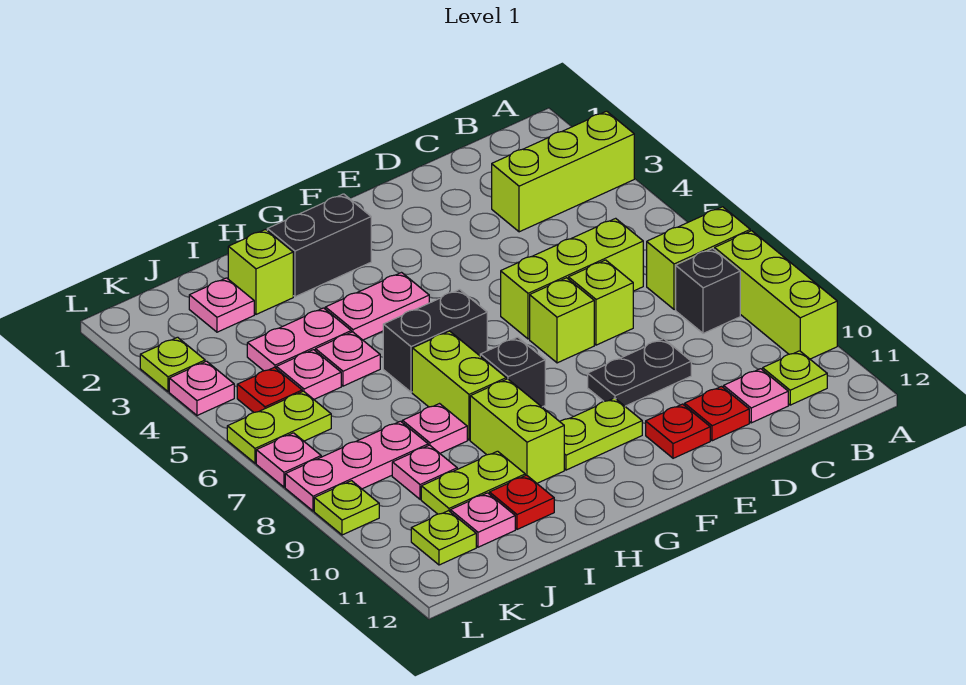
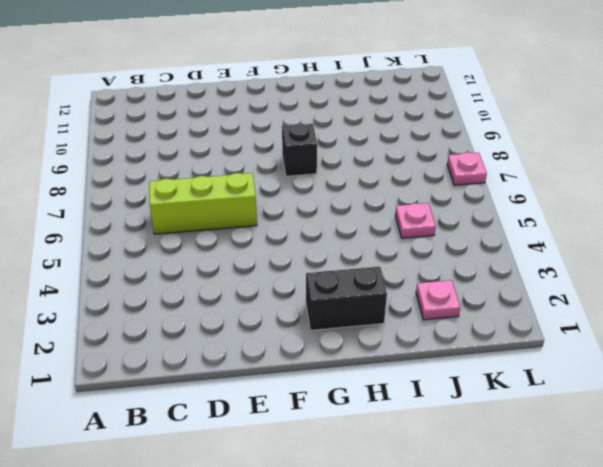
none -> lime brick A3:C3 level 1
none -> lime brick A7:B7 level 1
none -> lime brick A8:A10 level 1
none -> black brick B8 level 1

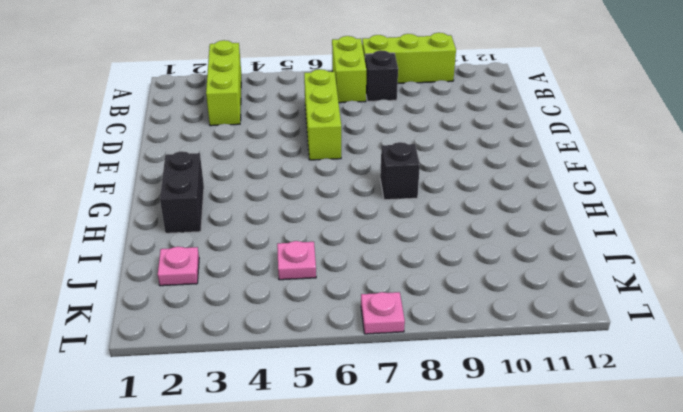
none -> lime plate B11 level 1
none -> pink plate C11 level 1
none -> lime brick D7 level 1
none -> black plate D9:E9 level 1

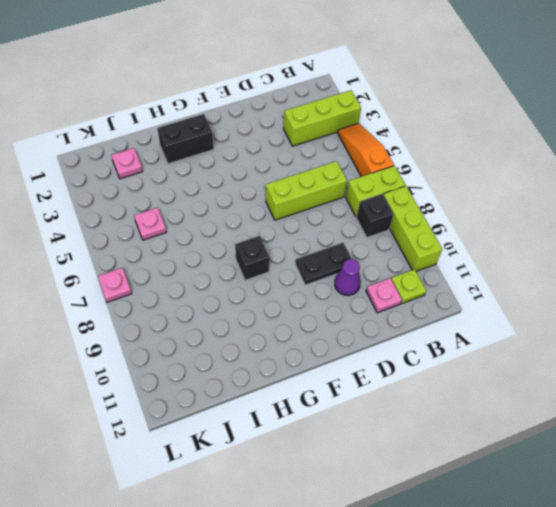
orange slope A4:A6 level 1 top 6 -> none
purple cone D10 level 1 -> none
none -> lime brick D7 level 1
none -> red plate D11 level 1
none -> lime brick E7 level 1
none -> red plate E11 level 1

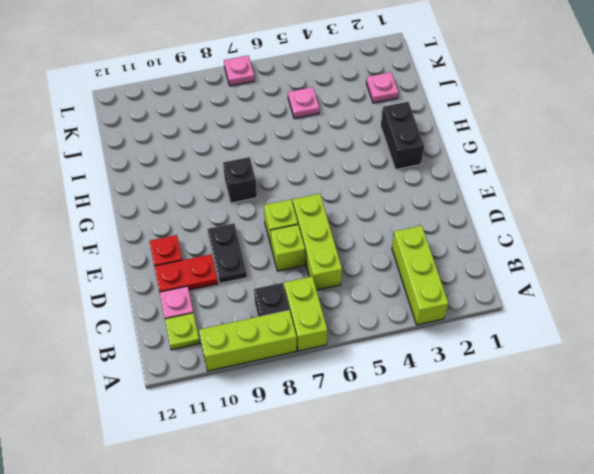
red plate D10:D11 level 1 -> red plate D11 level 1
none -> lime plate F10:G10 level 1
none -> pink plate G4:H4 level 1
none -> black brick G6:H6 level 1
none -> lime brick H7:H8 level 1

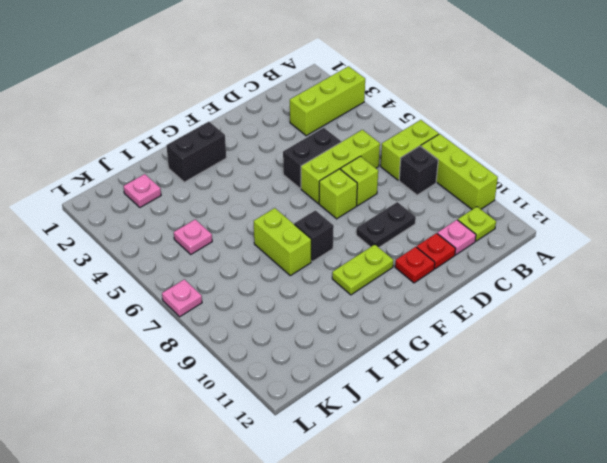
black brick D5:E5 level 1 -> black brick G6:H6 level 1
none -> pink plate G4:H4 level 1
none -> lime brick H9:H10 level 1
none -> lime brick I2 level 1
none -> pink plate I4:J4 level 1

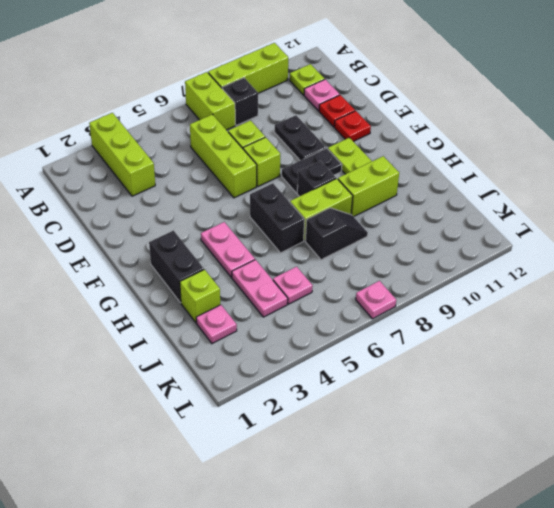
black plate F8:F9 level 1 -> none
black slope I7:I8 level 1 top 7 -> pink plate I8 level 1
none -> pink plate I5 level 1
none -> lime plate I10:J10 level 1
none -> red plate I11 level 1
none -> pink plate J8:L8 level 1

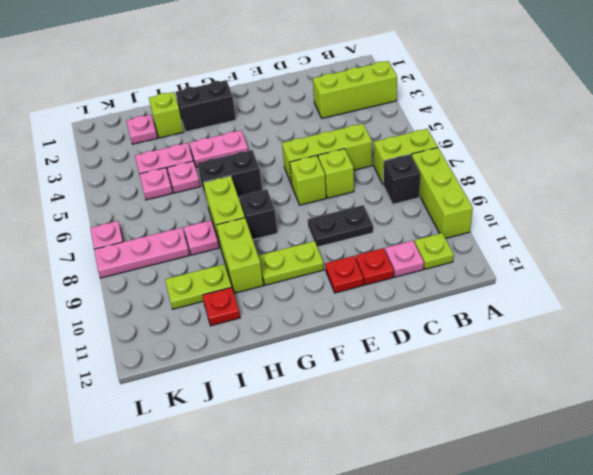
none -> pink plate J9 level 1
none -> pink plate J11 level 1
none -> red plate K5 level 1
none -> lime plate K6:L6 level 1

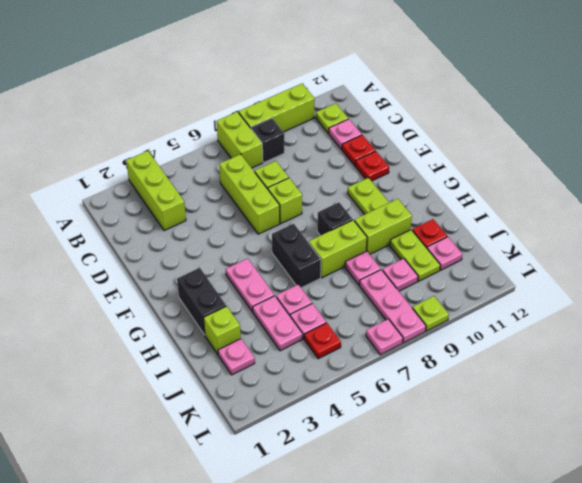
none -> black plate D9:E9 level 1
none -> lime plate K6:L6 level 1
none -> lime plate K11 level 1
none -> lime plate L3 level 1

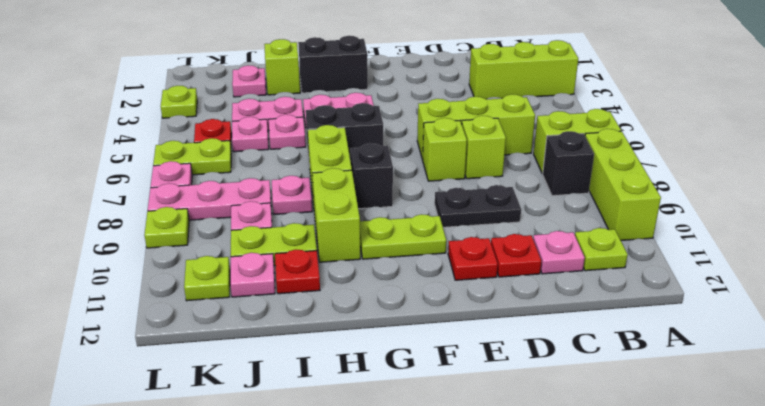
none -> pink plate L4 level 1

